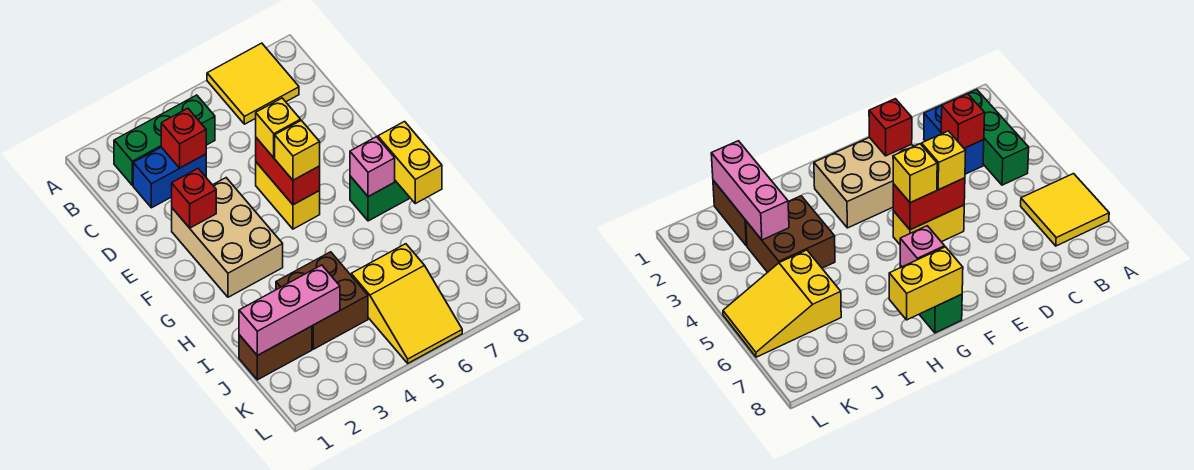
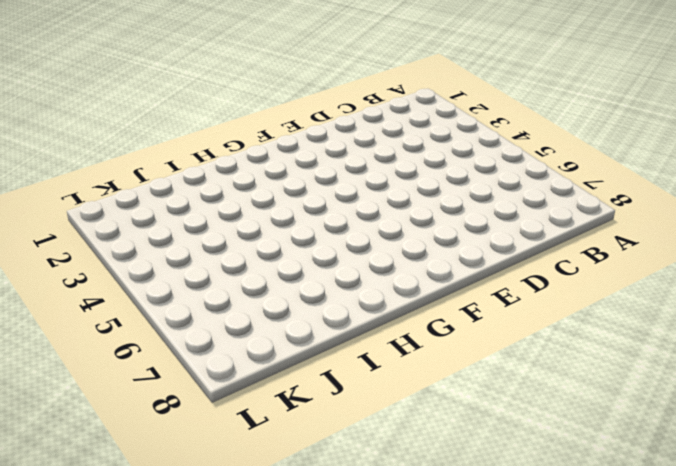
none -> yellow tile A6:B7 level 1
none -> green brick B2:B4 level 1
none -> blue brick C2:C3 level 1

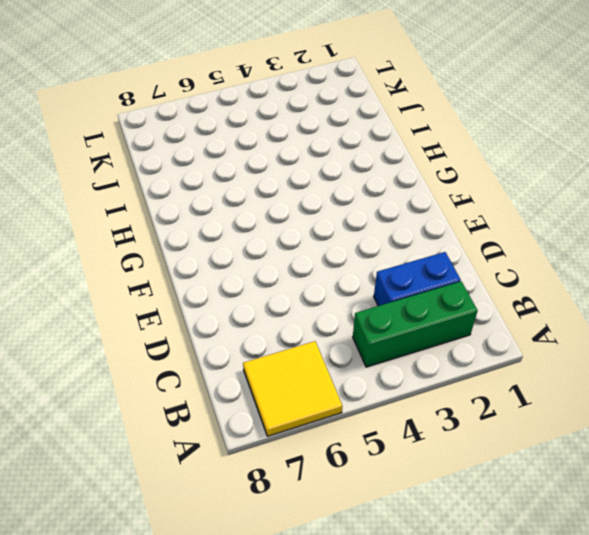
none -> tan brick E2:G3 level 1
none -> yellow brick E5:F5 level 1
none -> green brick G7:G8 level 1

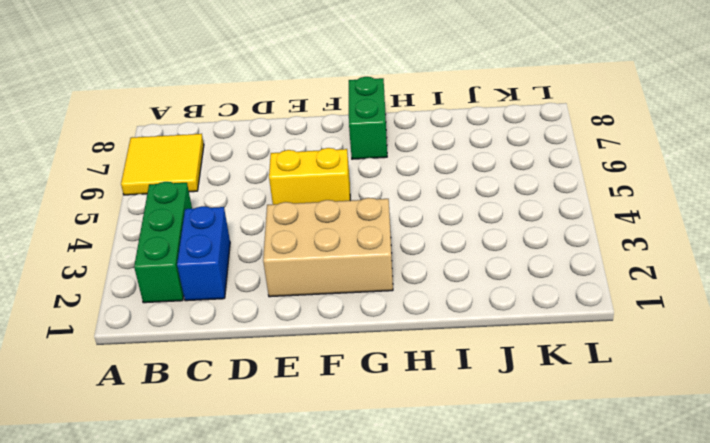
none -> brown brick I3:J4 level 1
none -> brown brick J1:J2 level 1
none -> yellow slope J5:L6 level 1 top J

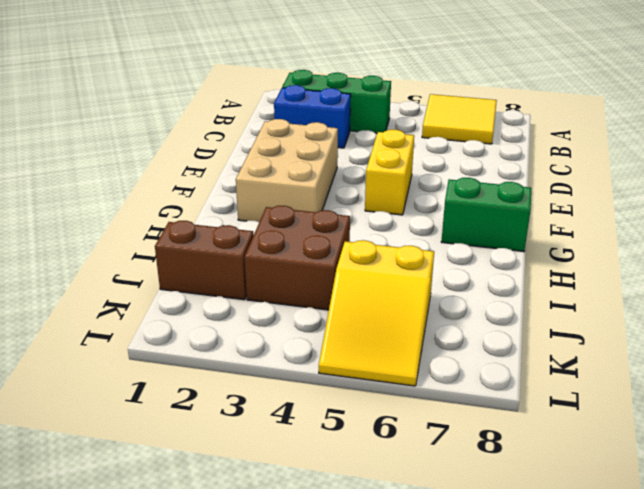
none -> red brick C3 level 2
none -> red brick E2 level 2
none -> red brick E5:F5 level 2

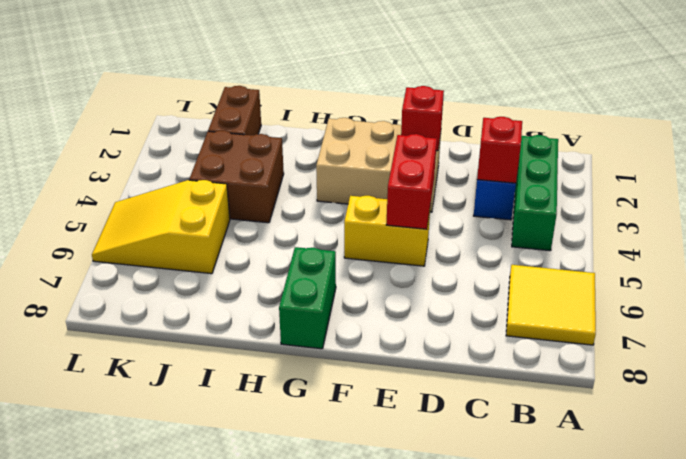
red brick E4:E5 level 2 -> red brick E5:F5 level 2
none -> pink brick G7 level 2
none -> yellow brick G8:H8 level 2
none -> pink brick J1:J3 level 2

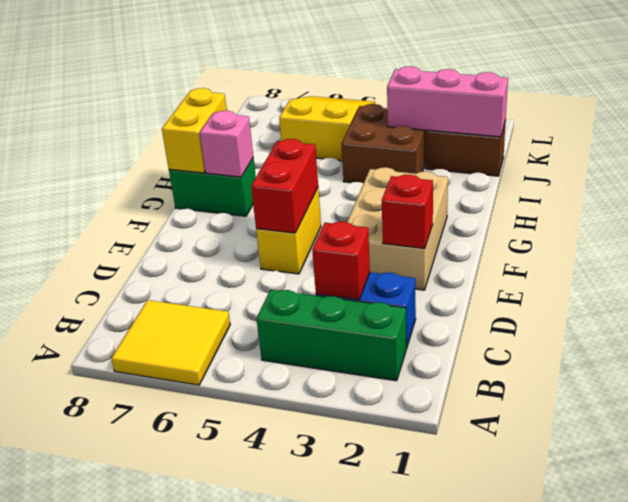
none -> yellow brick E5 level 3
none -> yellow brick F5 level 3

